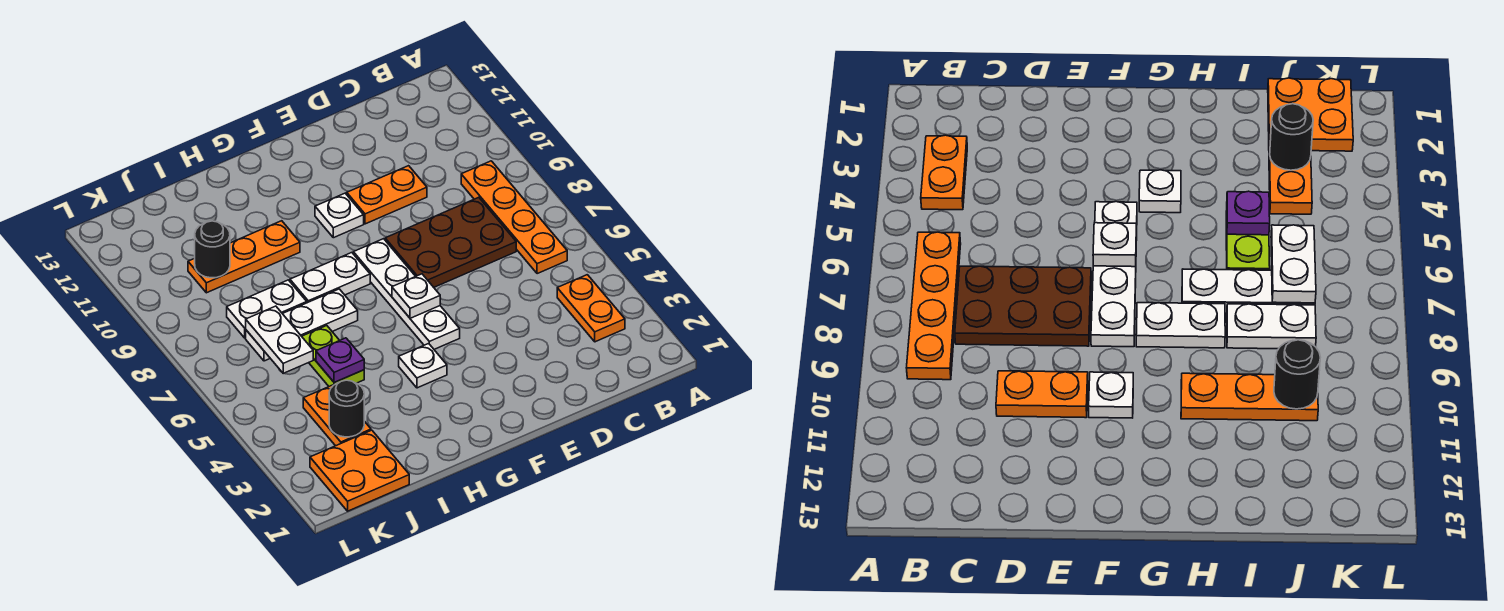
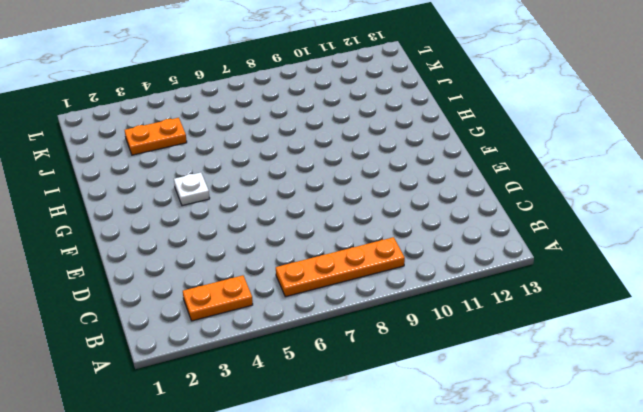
none -> brown plate C7:E8 level 1
none -> orange plate D10:E10 level 1
none -> white plate F5:F8 level 1

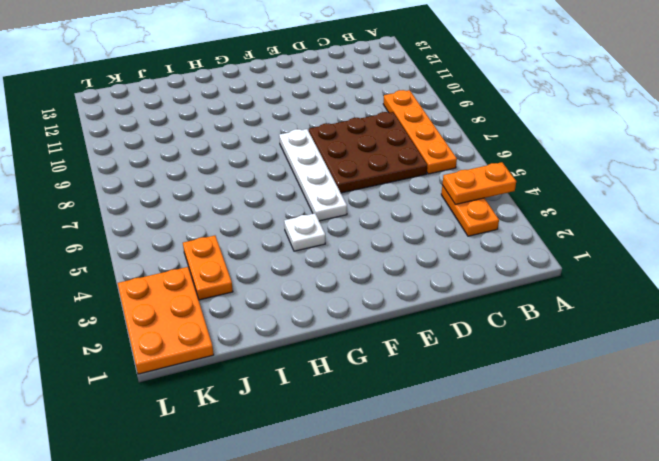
orange plate A4:B4 level 2 -> orange plate D10:E10 level 1
brown plate C6:E8 level 1 -> brown plate C7:E8 level 1
orange plate K1:L3 level 1 -> orange plate J1:K2 level 1
none -> white plate F10 level 1
none -> white plate G8:H8 level 1
none -> white plate H7:J7 level 1

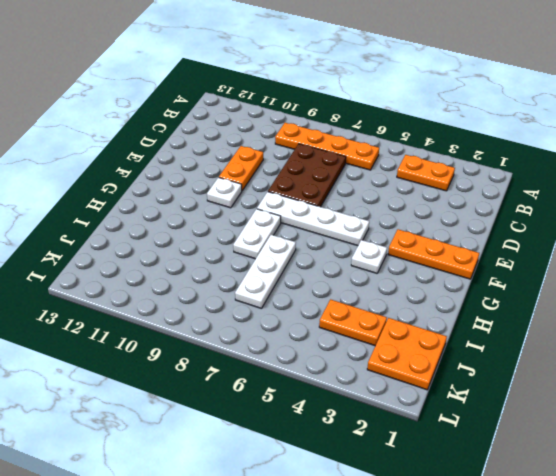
orange plate F1:F3 level 1 -> orange plate H10:J10 level 1
none -> lime plate I5:I6 level 1
none -> white plate I8:J8 level 1
none -> white plate F6 level 2

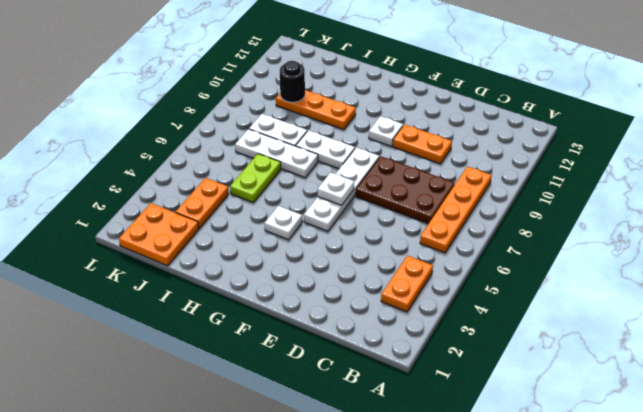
none -> purple plate I5 level 2
none -> black round brick J3 level 2
none -> white plate J6:J7 level 2

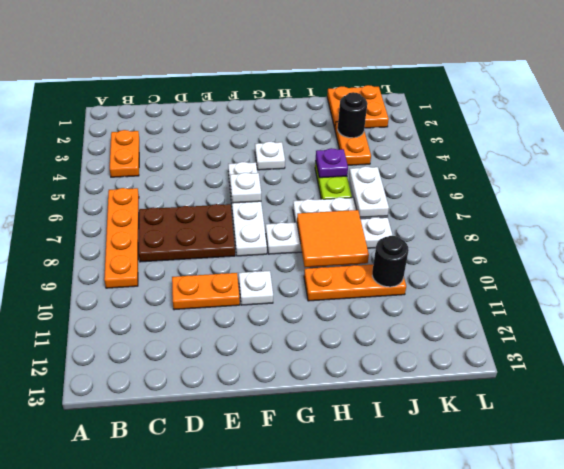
orange tile H8:I9 level 2 -> none

